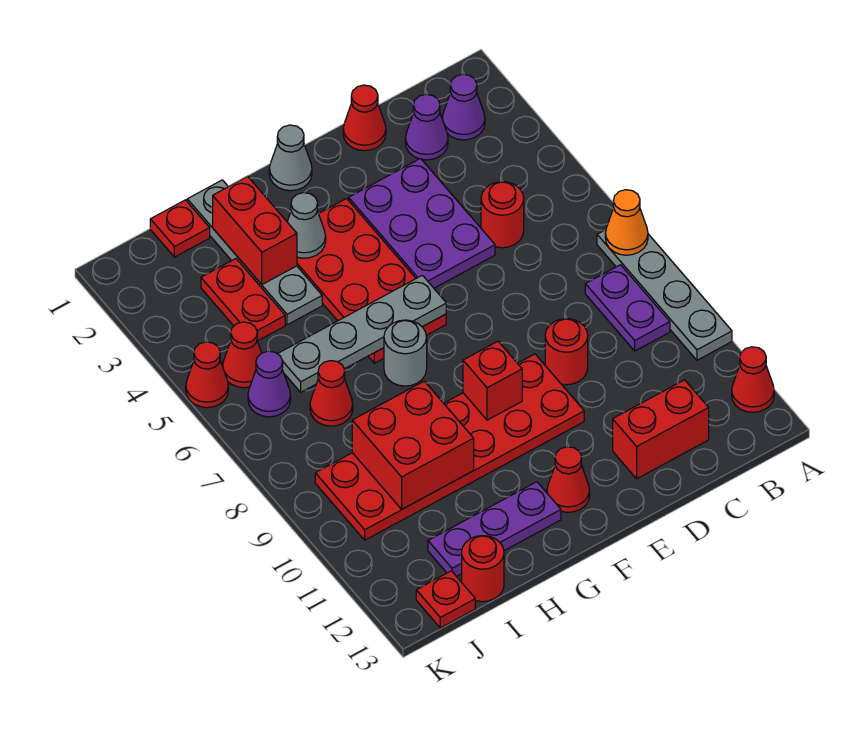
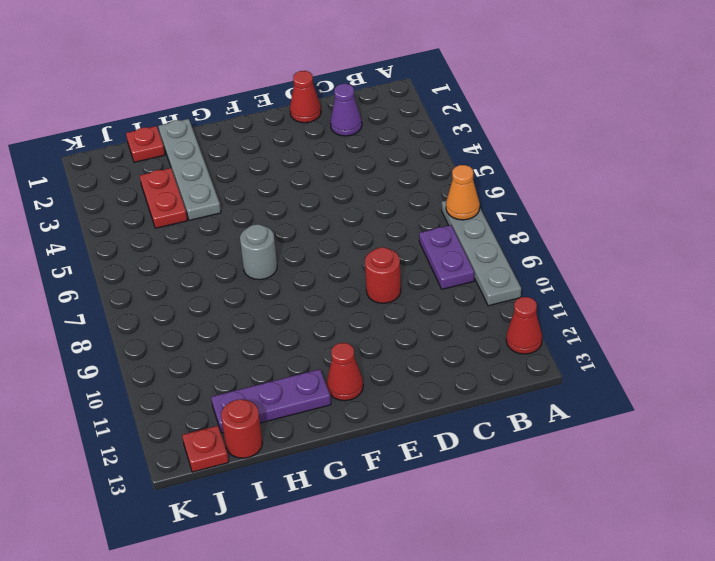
none -> purple cone B2 level 1
none -> red round brick C5 level 1
none -> red brick C12:D12 level 1
none -> purple plate D3:E5 level 1

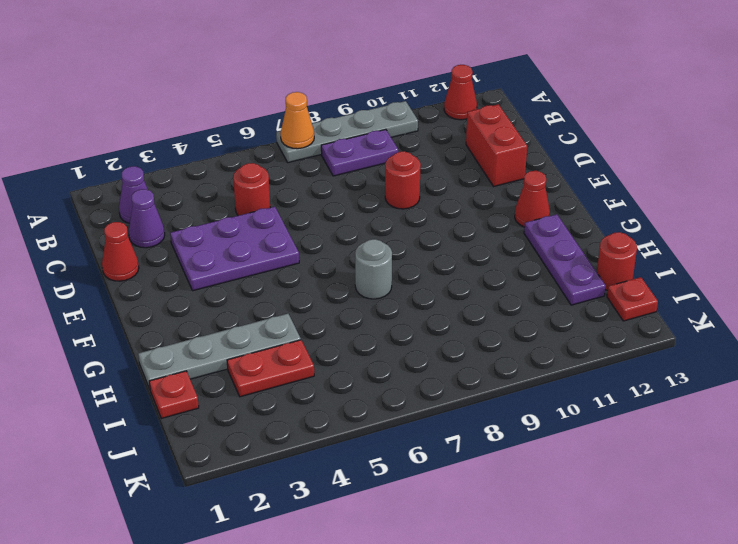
none -> red plate E9:J10 level 1
none -> grey cone F1 level 1
none -> red plate F3:G6 level 1
none -> red cone I7 level 1

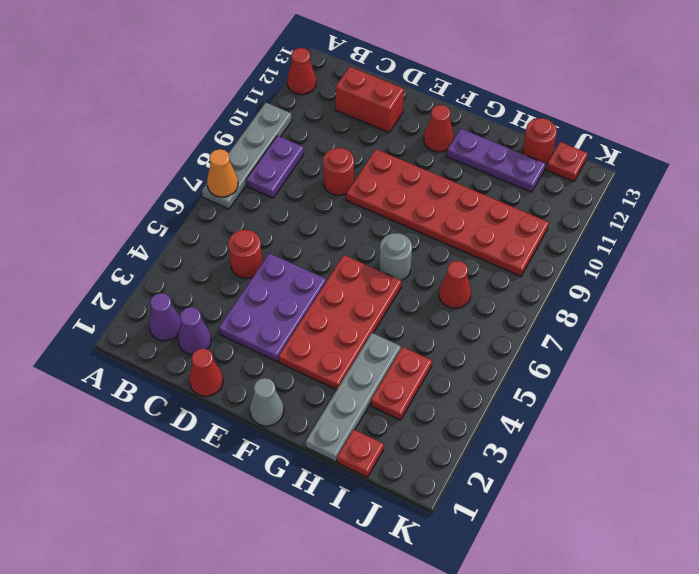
none -> red cone J5 level 1
none -> purple cone J6 level 1
none -> red cone K5 level 1
none -> grey plate F6:I6 level 2

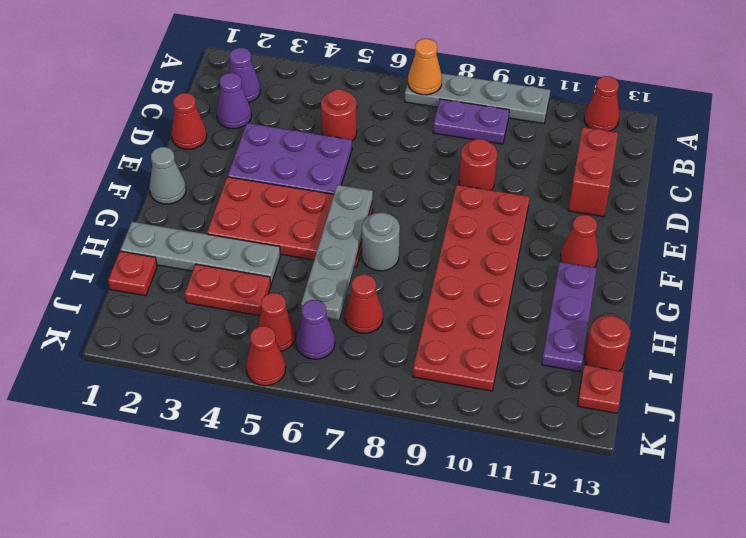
none -> red brick F9 level 2
none -> grey cone G3 level 2
none -> red brick H2:H3 level 2
none -> red brick H9:I10 level 2

